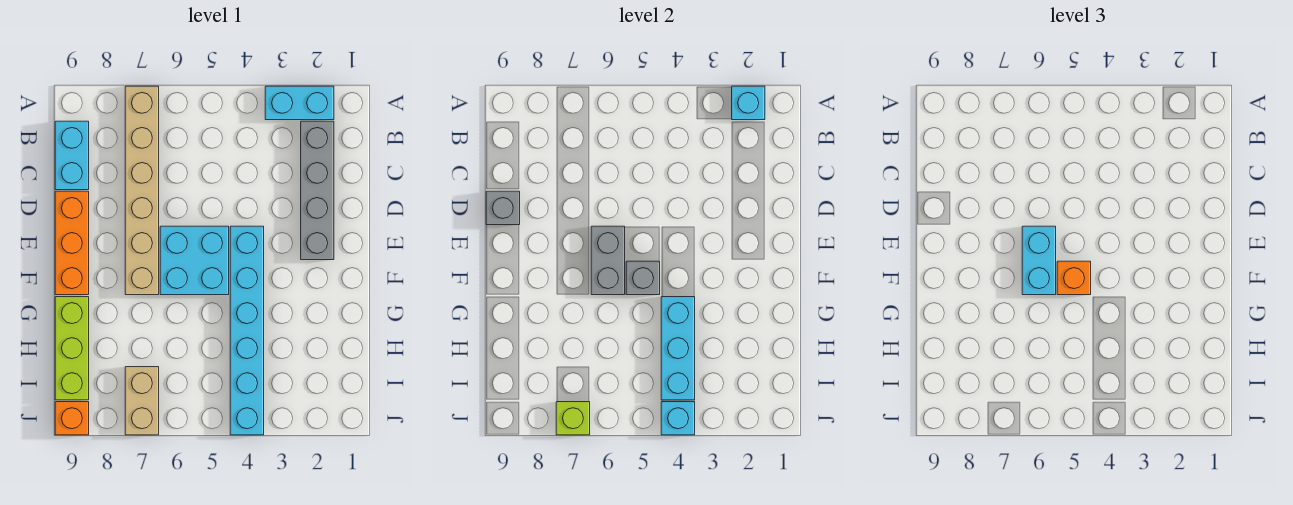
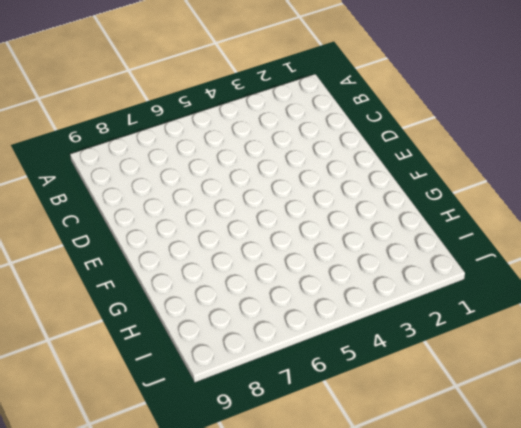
none -> cyan brick A2:A3 level 1
none -> tan brick A7:F7 level 1
none -> grey brick B2:E2 level 1

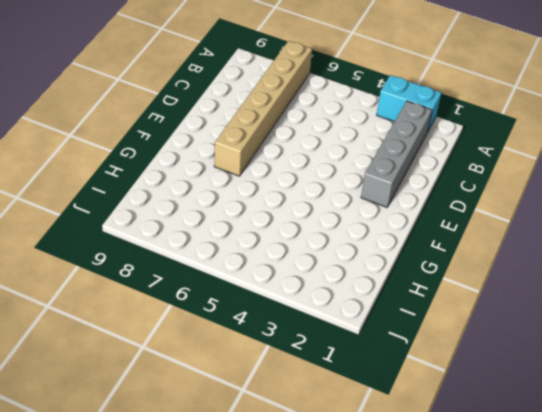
none -> cyan brick B9:C9 level 1
none -> orange brick D9:F9 level 1
none -> cyan brick E4:J4 level 1

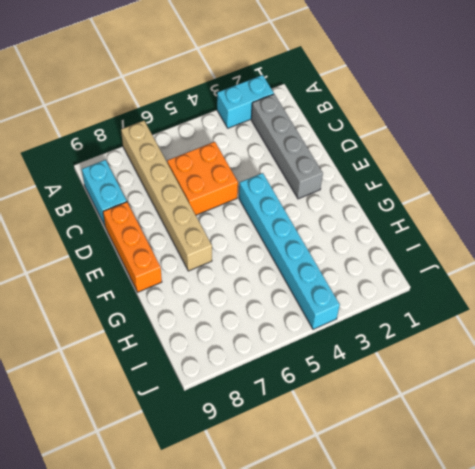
orange brick C5:D6 level 1 -> none
none -> cyan brick E5:F6 level 1
none -> lime brick G9:I9 level 1
none -> tan brick I7:J7 level 1

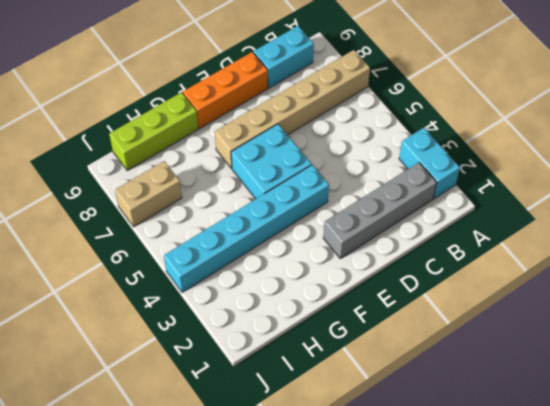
none -> orange brick J9 level 1
none -> cyan brick A2 level 2
none -> grey brick D9 level 2

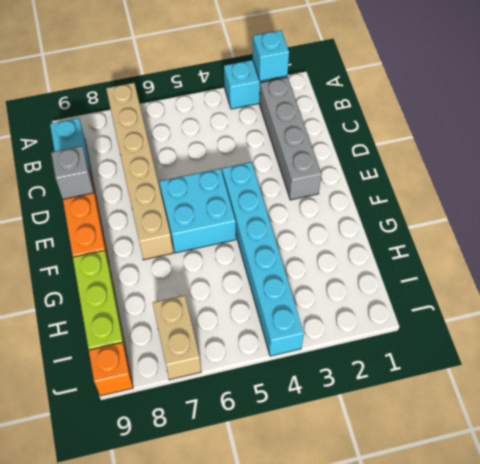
none -> grey brick E6:F6 level 2
none -> grey brick F5 level 2
none -> cyan brick G4:I4 level 2

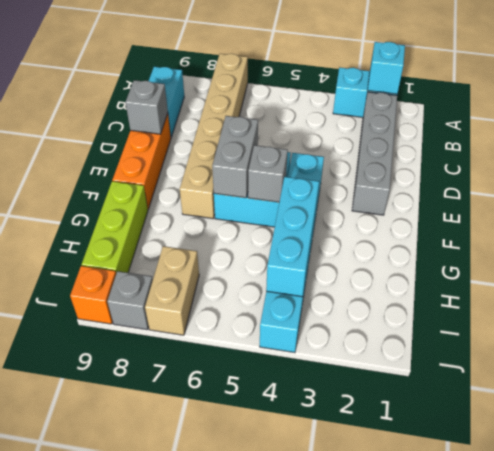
grey brick J8 level 1 -> none
none -> cyan brick J4 level 2
none -> lime brick J7 level 2
none -> cyan brick E6:F6 level 3

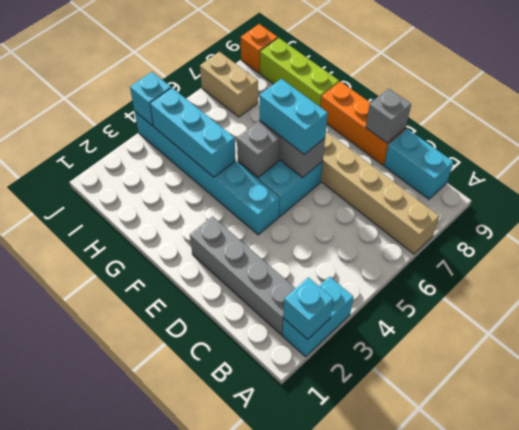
none -> lime brick J7 level 2
none -> orange brick F5 level 3

